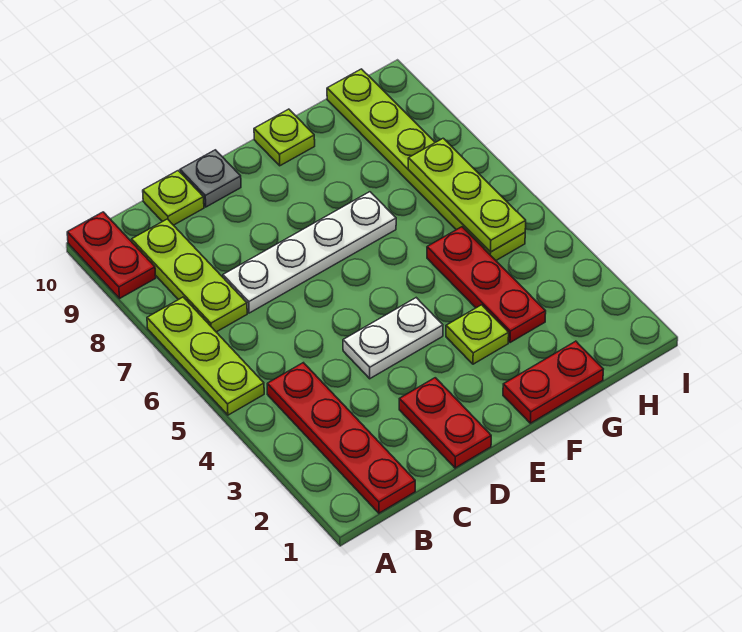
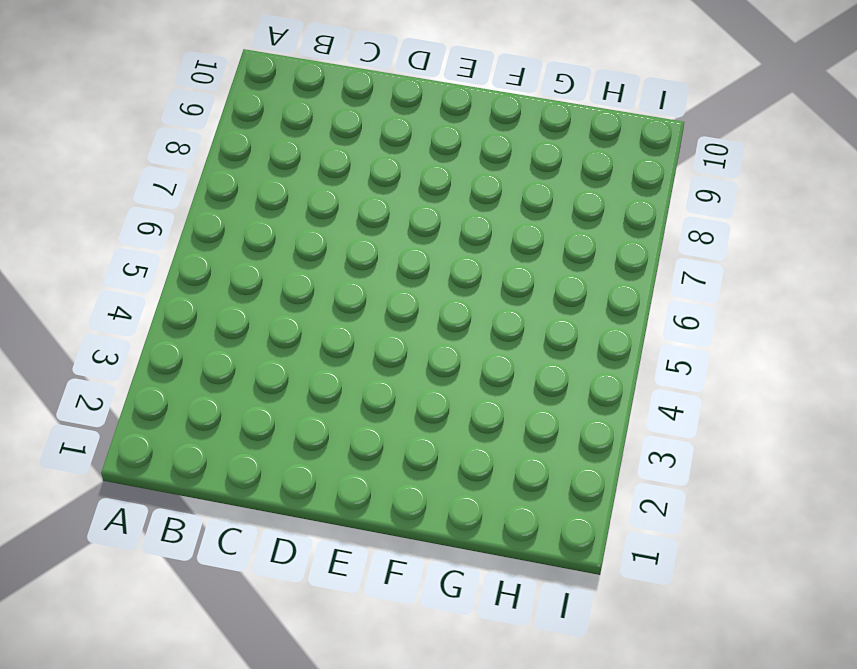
none -> lime plate A5:A7 level 1
none -> red plate A9:A10 level 1
none -> red plate B1:B4 level 1

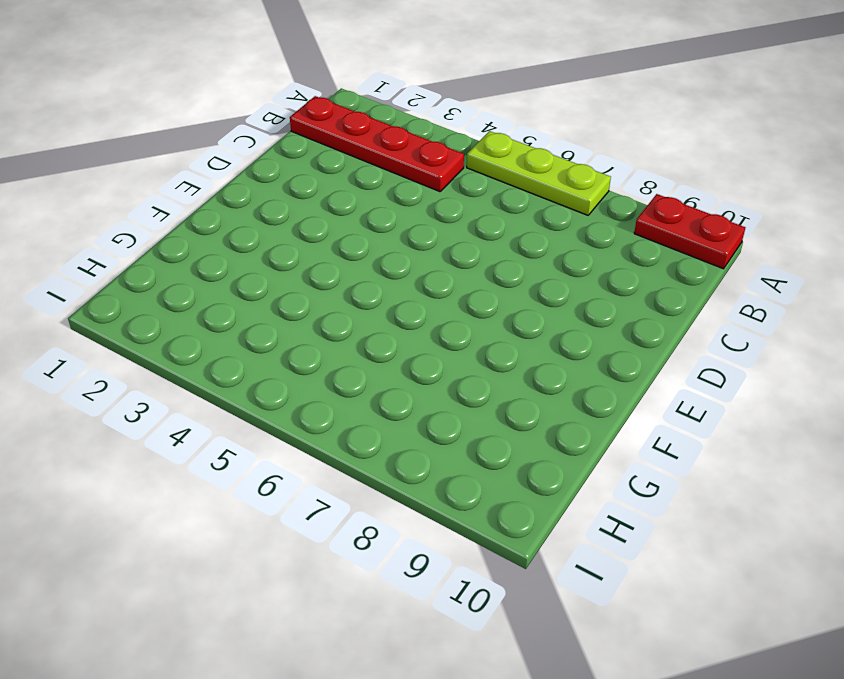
none -> lime plate B7:B9 level 1
none -> white plate C7:F7 level 1
none -> lime plate C10 level 1

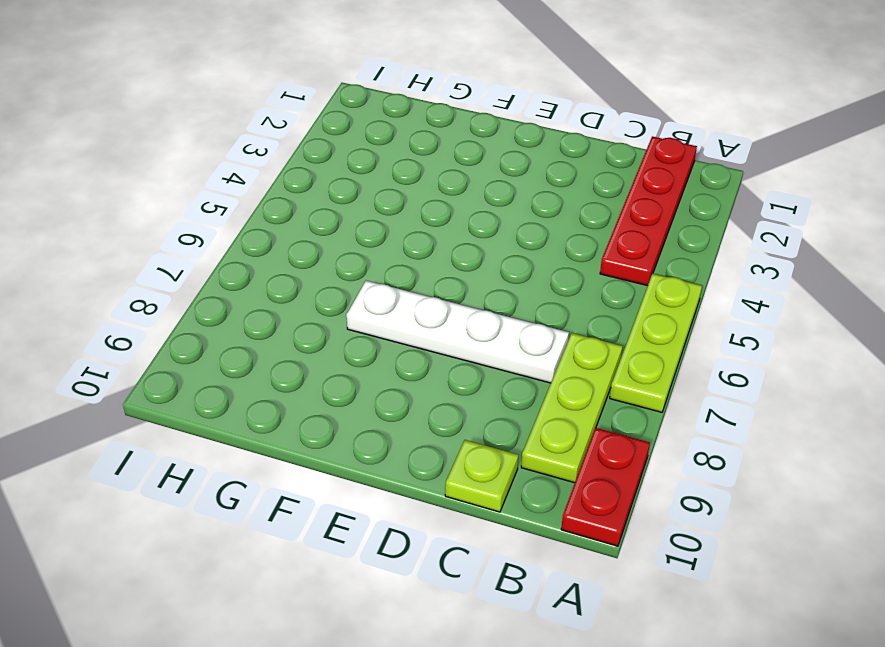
none -> red plate D1:D2 level 1
none -> white plate D4:E4 level 1
none -> grey plate D10 level 1

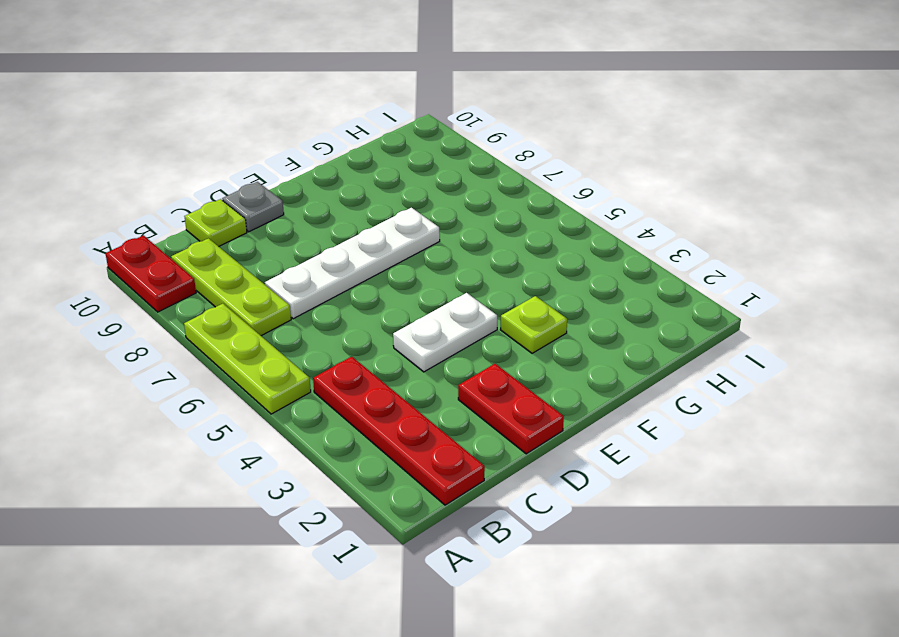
none -> red plate F1:G1 level 1
none -> lime plate F10 level 1
none -> red plate G3:G5 level 1

